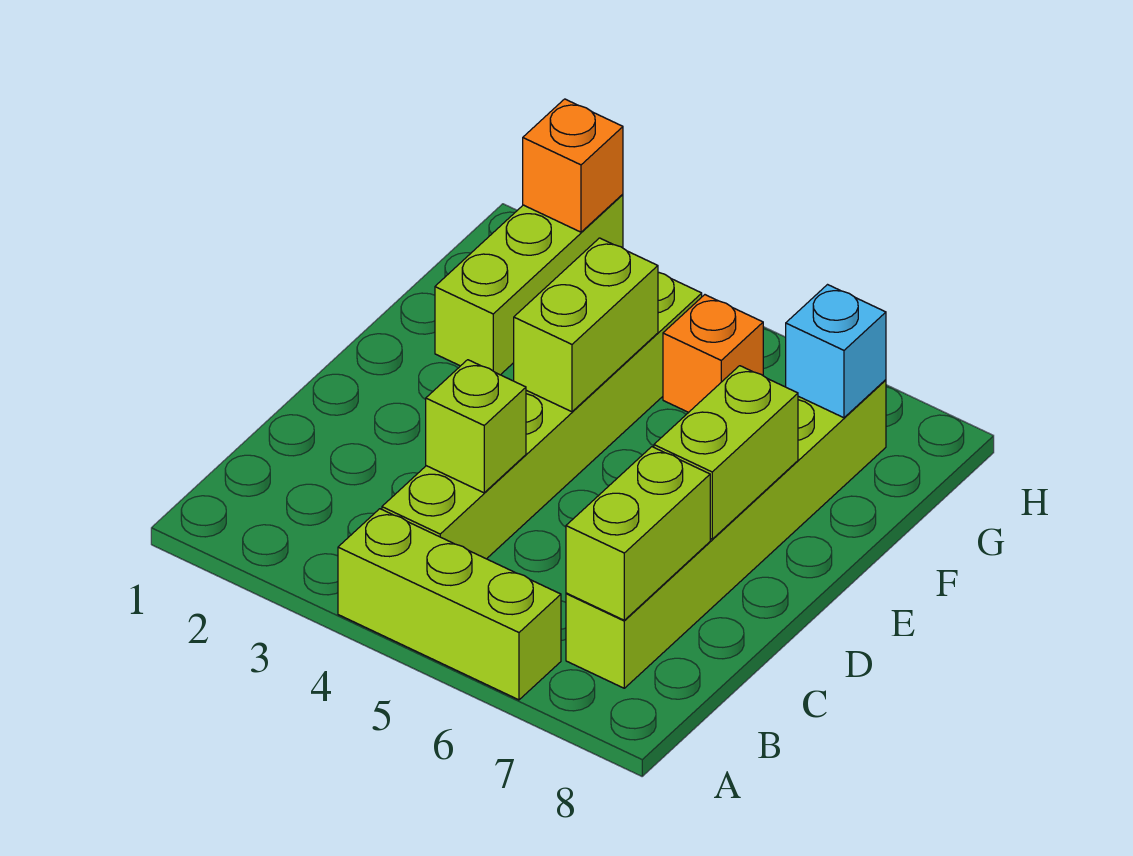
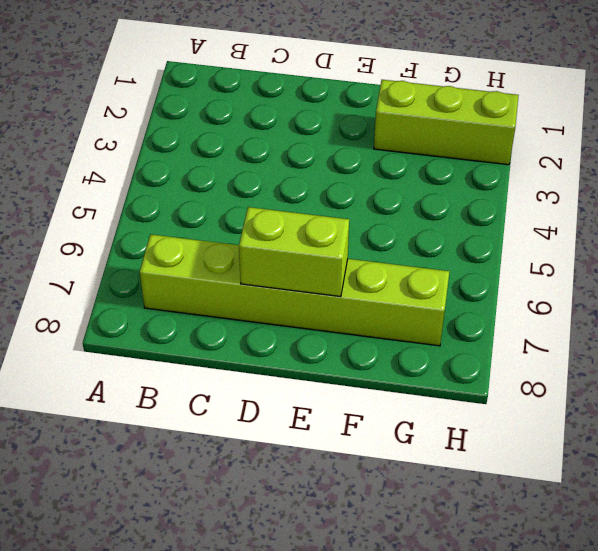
none -> lime brick A4:A6 level 1
none -> lime brick B4:G4 level 1

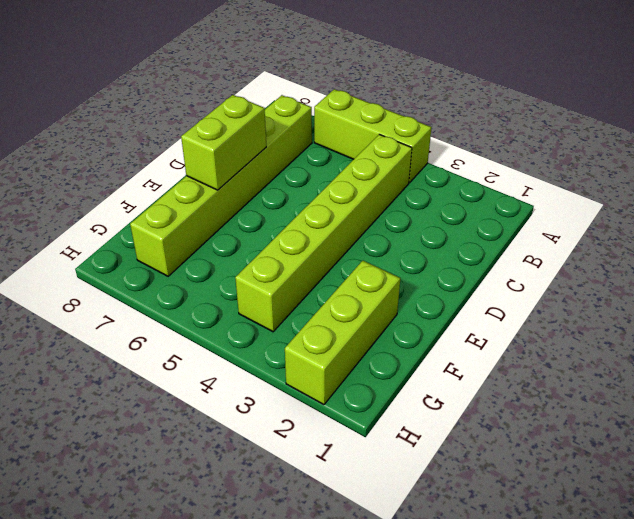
none -> orange brick G5 level 1
none -> lime brick B7:C7 level 2

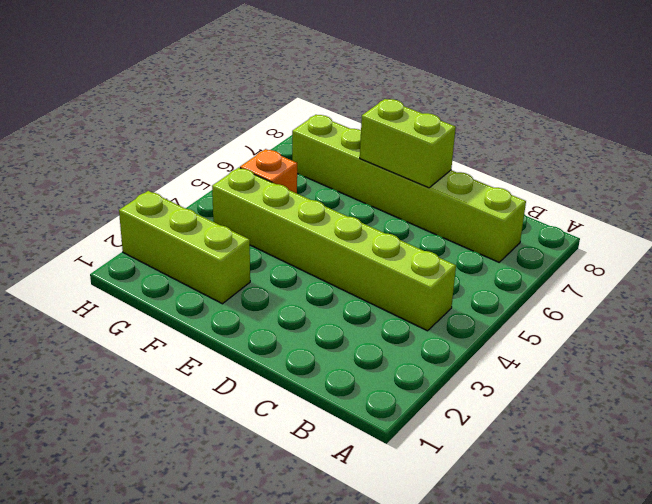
none -> lime brick A4:A6 level 1
none -> lime brick B7:C7 level 2

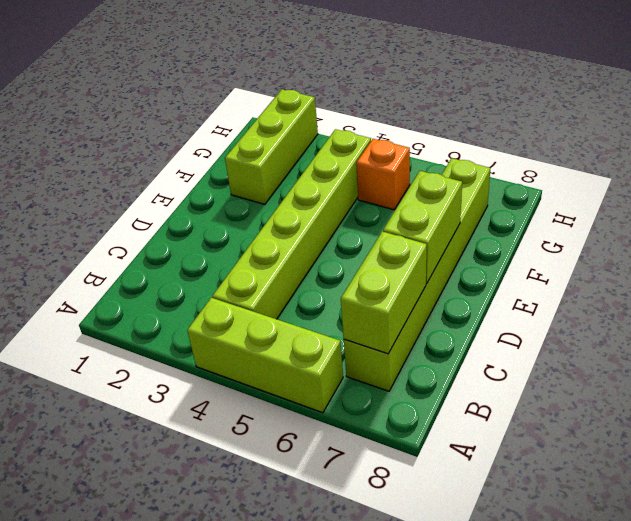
none -> lime brick C4 level 2
none -> lime brick E4:F4 level 2

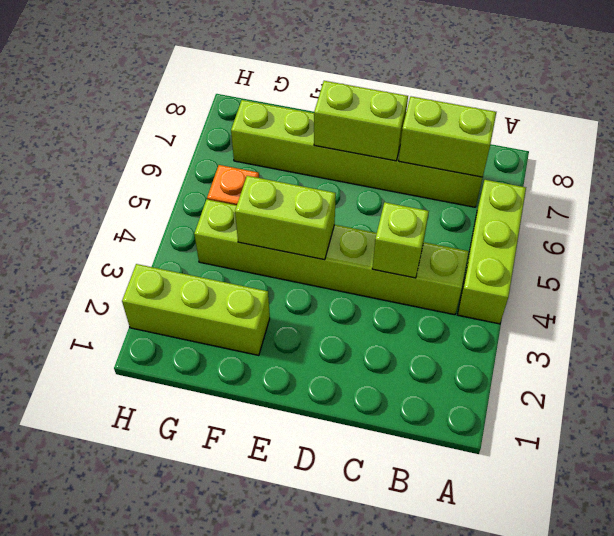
none -> cyan brick G7 level 2
none -> orange brick H2 level 2

